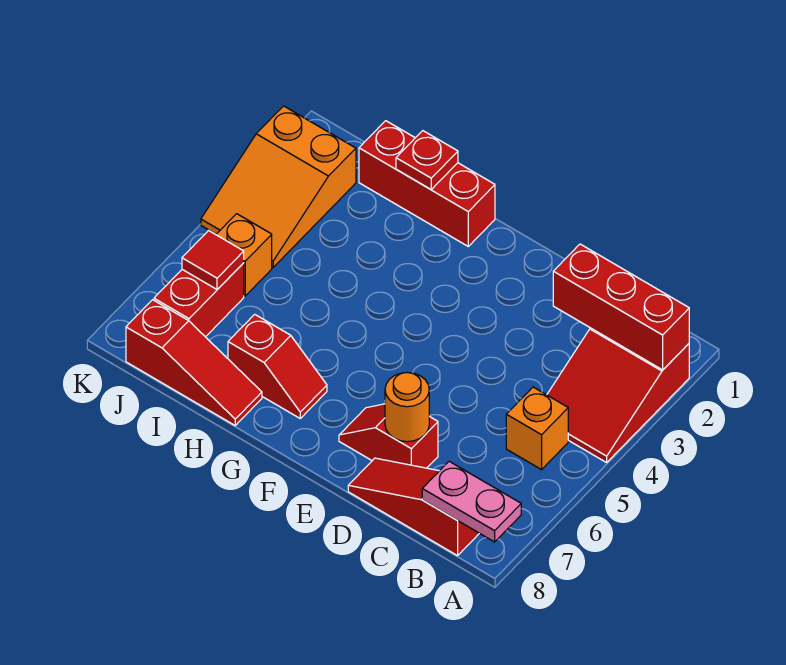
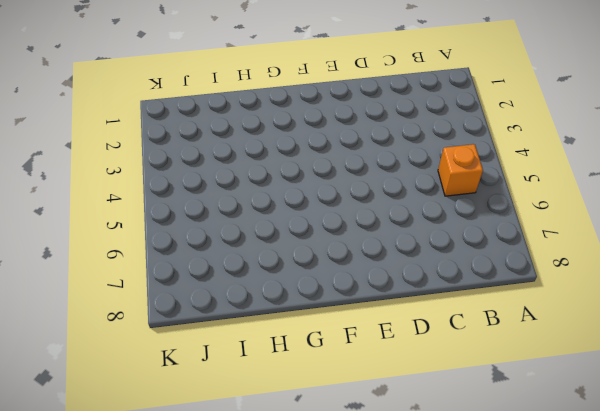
none -> red slope A2:B4 level 1 top 2
none -> red slope B8:D8 level 1 top B
none -> red slope D7:E7 level 1 top D

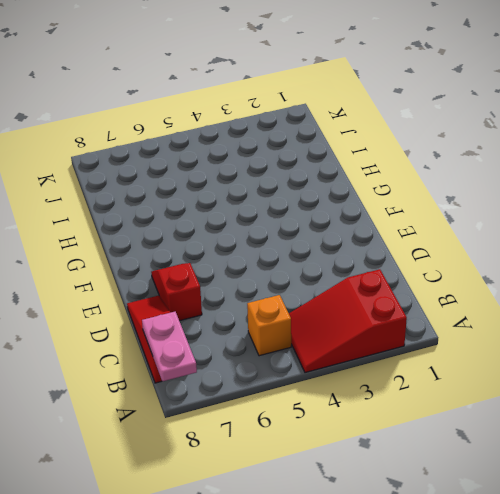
none -> red brick G1:I1 level 1
none -> red slope G7:H7 level 1 top H
none -> red slope H8:J8 level 1 top J

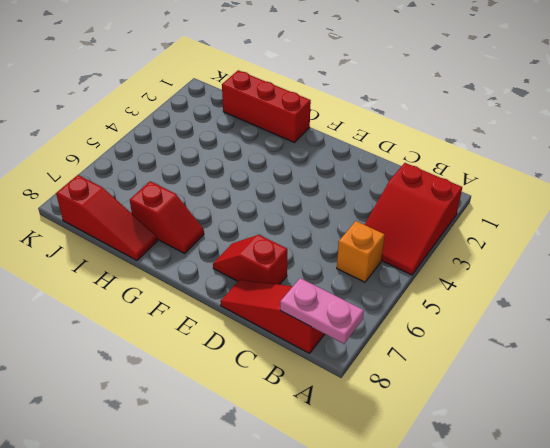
none -> orange slope J2:K4 level 1 top 2
none -> orange brick J5 level 1
none -> red brick J6:J7 level 1

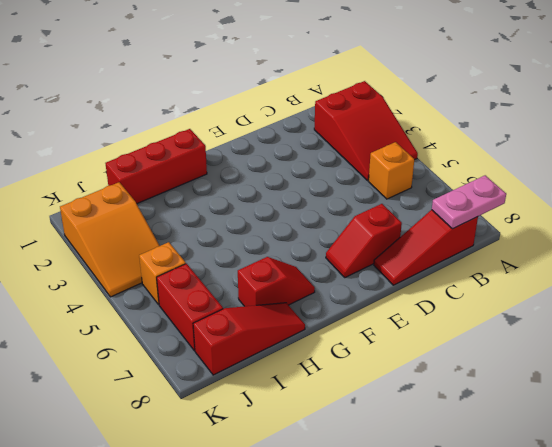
none -> red brick A2:C2 level 2
none -> orange round brick D7 level 2
none -> red plate H1 level 2

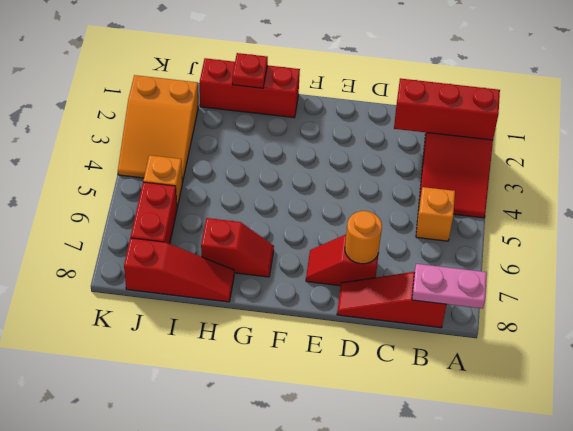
none -> red tile J6 level 2

